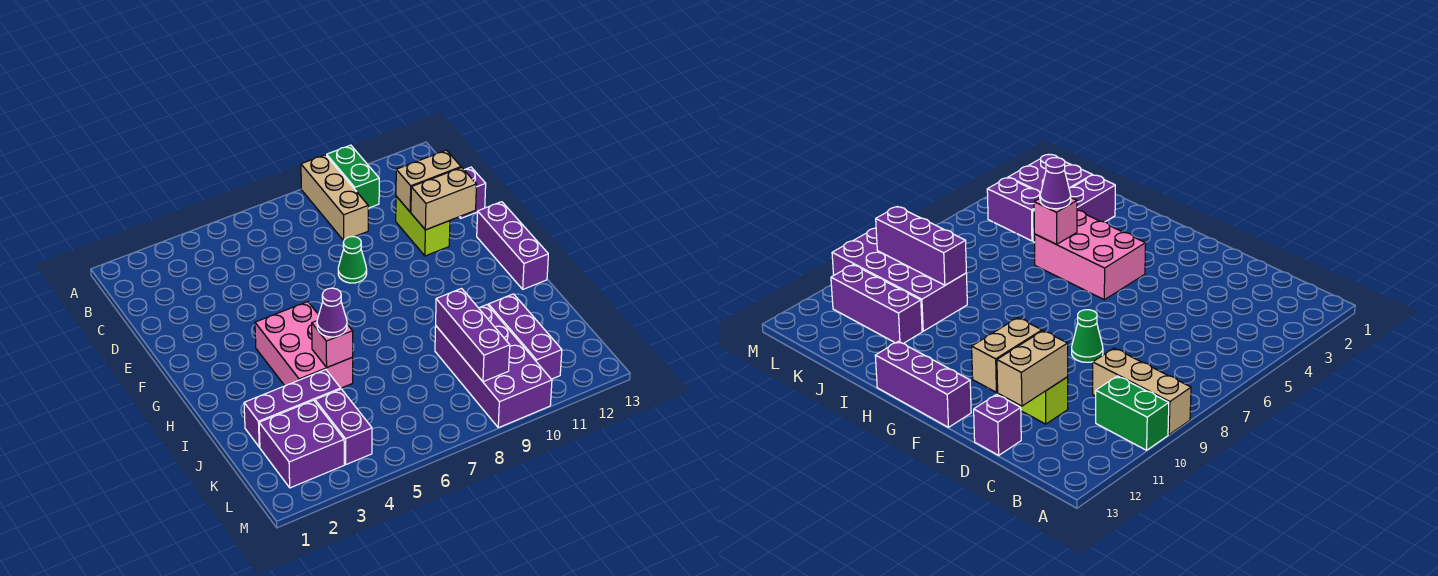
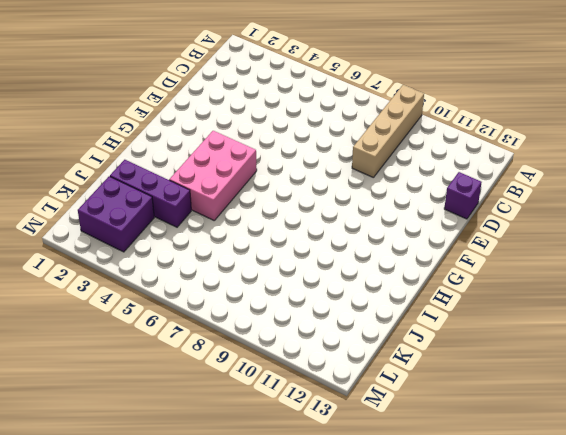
tan brick A9:D9 level 1 -> tan brick A9:C9 level 1
none -> green brick A10:B10 level 1
none -> lime brick D11:E11 level 1
none -> green cone E8 level 1

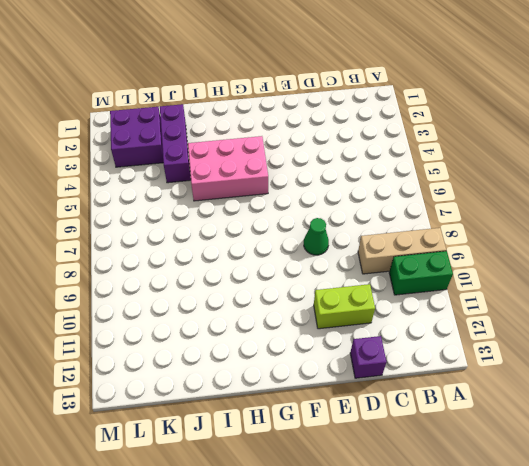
none -> purple brick F13:H13 level 1
none -> purple brick J9:M10 level 1
none -> purple brick J11:L11 level 1

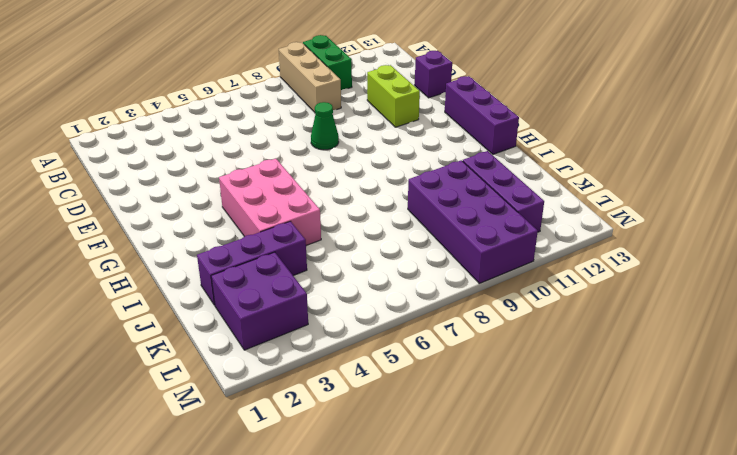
none -> purple brick K4:L4 level 1
none -> tan brick D11:D12 level 2
none -> tan brick E11:E12 level 2

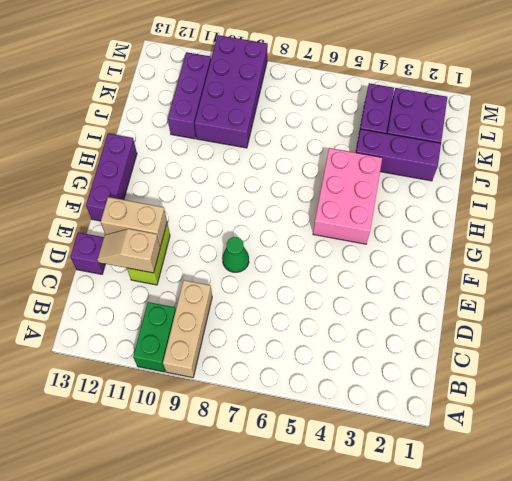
tan slope D11:D12 level 2 top 11 -> tan brick D11:D12 level 2
none -> pink brick I5 level 2
none -> purple brick J9:L9 level 2
none -> purple cone I5 level 3

